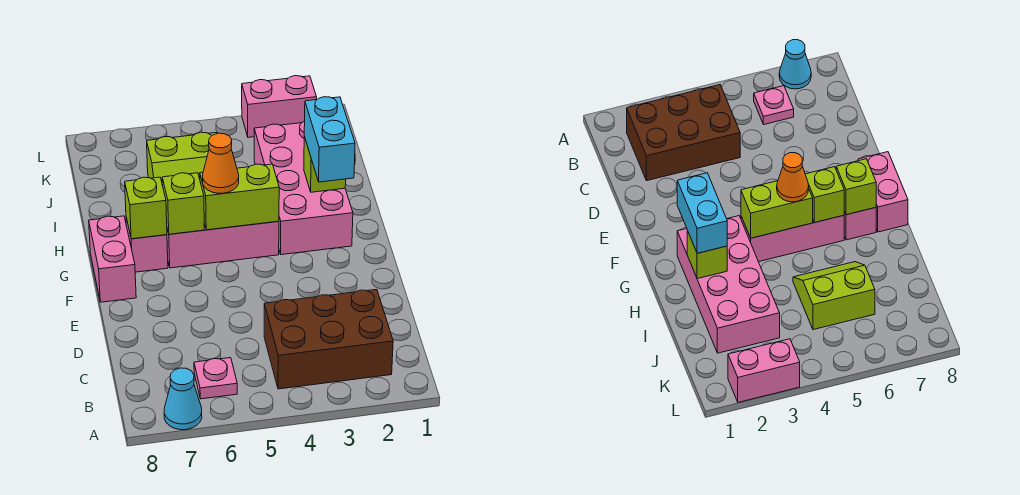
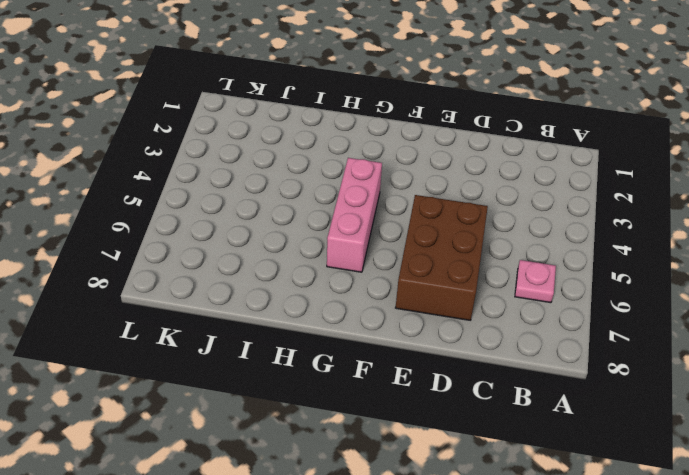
brown brick D5:E7 level 1 -> brown brick B2:C4 level 1
none -> cyan cone A7 level 1
none -> pink brick F8:G8 level 1
none -> pink brick G2:J3 level 1

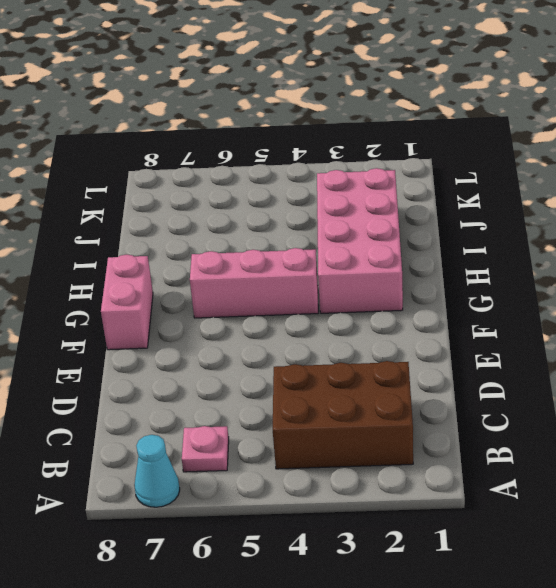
none -> pink brick G7 level 1
none -> lime slope I5:J6 level 1 top J
none -> pink brick L2:L3 level 1

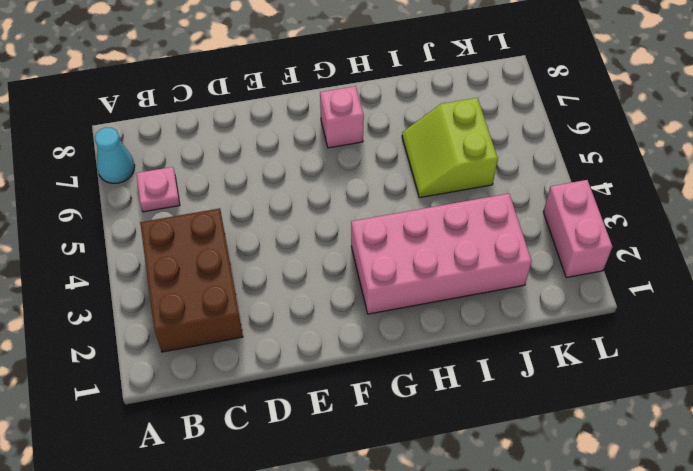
none -> pink brick F8:G8 level 1
none -> pink brick G4:G6 level 1
none -> lime brick G4:G5 level 2

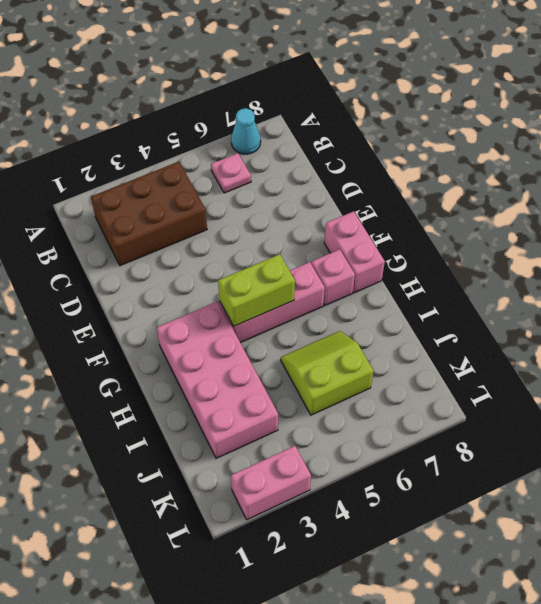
none -> lime brick G6 level 2
none -> lime brick G7 level 2
none -> lime brick H2 level 2

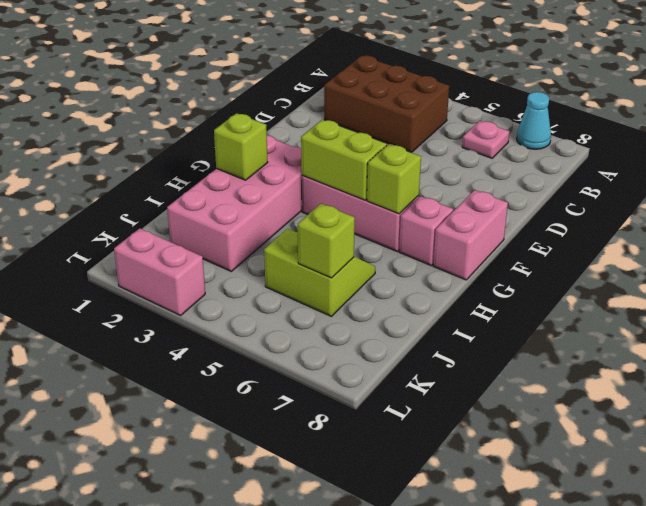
lime brick J6 level 2 -> lime brick G7 level 2
none -> cyan brick G2:H2 level 3
none -> orange cone G5 level 3

